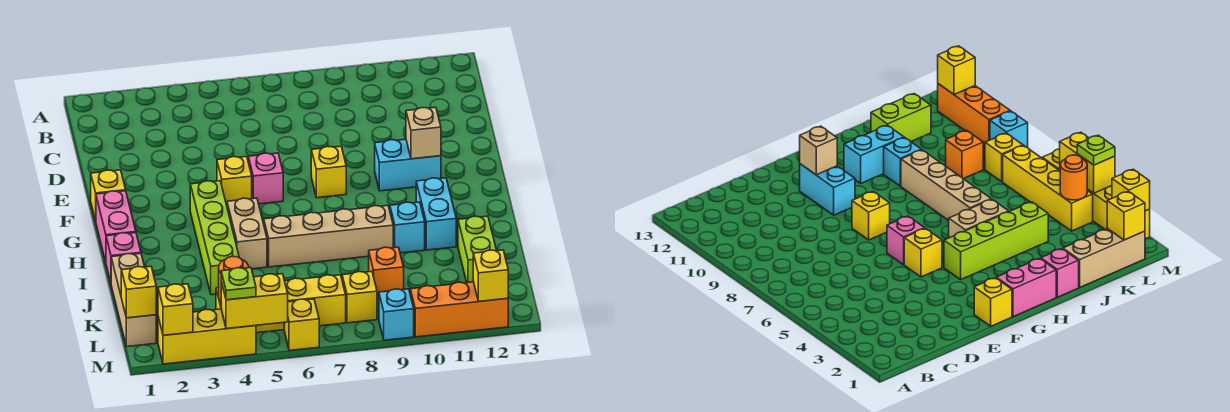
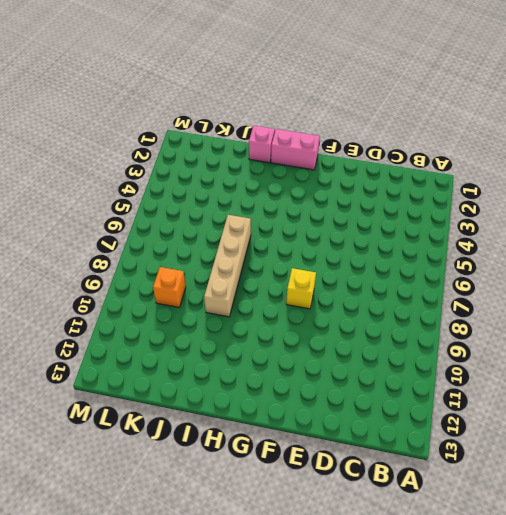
none -> yellow brick F1 level 1
none -> yellow brick F5 level 1
none -> pink brick F6 level 1

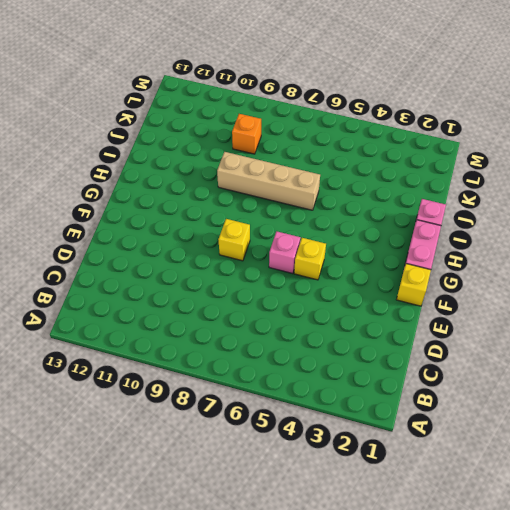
none -> cyan brick F10:F11 level 1
none -> lime brick G4:J4 level 1
none -> tan brick H5:I5 level 1

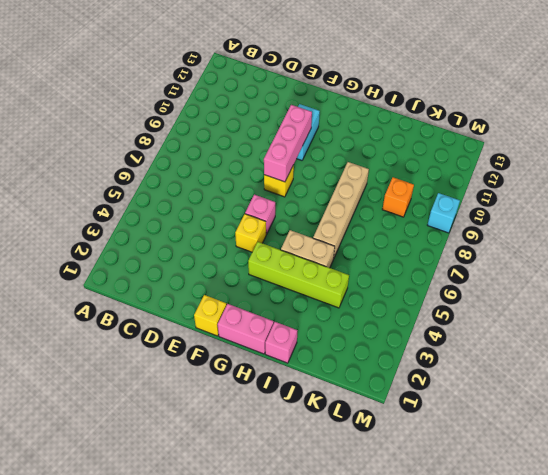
pink brick F8:F10 level 2 -> none
none -> cyan brick H11:I11 level 1
none -> cyan brick I10 level 1
none -> tan brick J1:L1 level 1

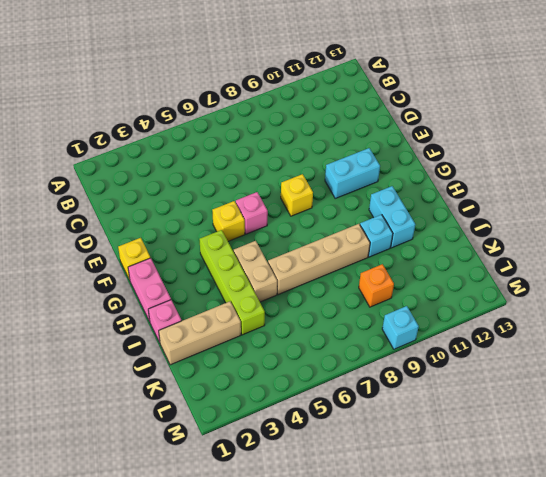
tan brick J1:J3 level 1 -> tan brick J1:L1 level 1
none -> lime brick J12:K12 level 1
none -> yellow brick L4:L7 level 1
none -> yellow brick L8 level 1

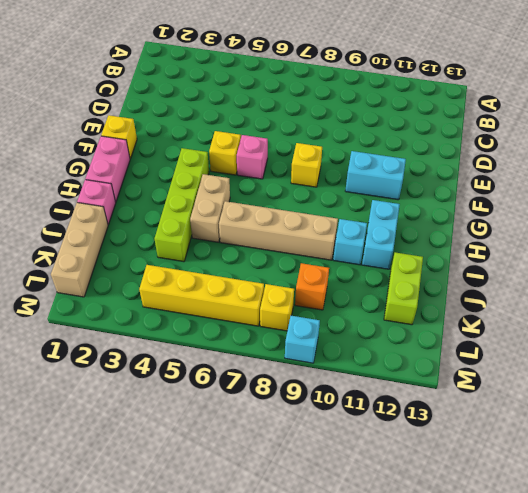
none -> yellow brick M2:M4 level 1
none -> yellow brick M6 level 1
none -> orange brick M10:M12 level 1

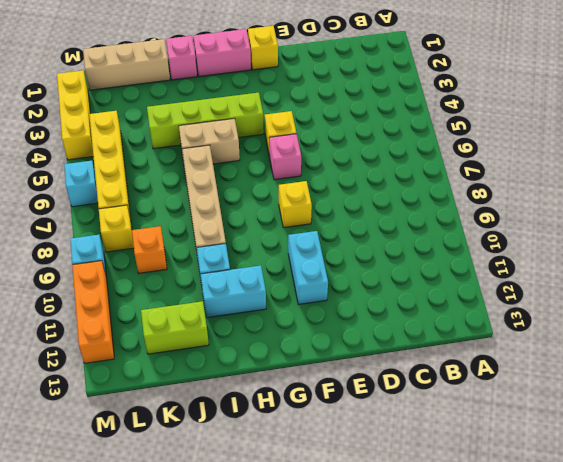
cyan brick M6 level 1 -> yellow brick M6 level 1
none -> tan brick F11 level 2
none -> yellow brick L1 level 2
none -> orange round brick L4 level 2

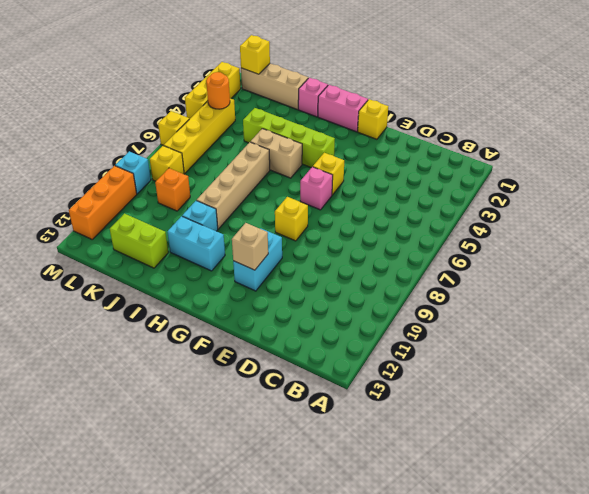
none -> yellow brick M2 level 2
none -> yellow brick M4:M5 level 2
none -> yellow brick M12 level 2

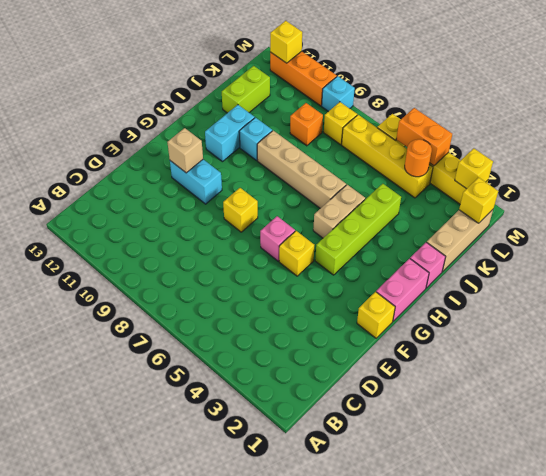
orange brick M4:M5 level 2 -> yellow brick M4:M5 level 2
none -> lime plate M4 level 3

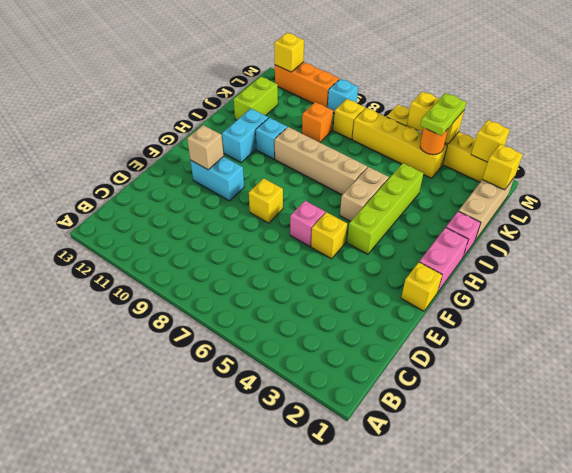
lime plate L4:M4 level 3 -> lime plate M4 level 3

